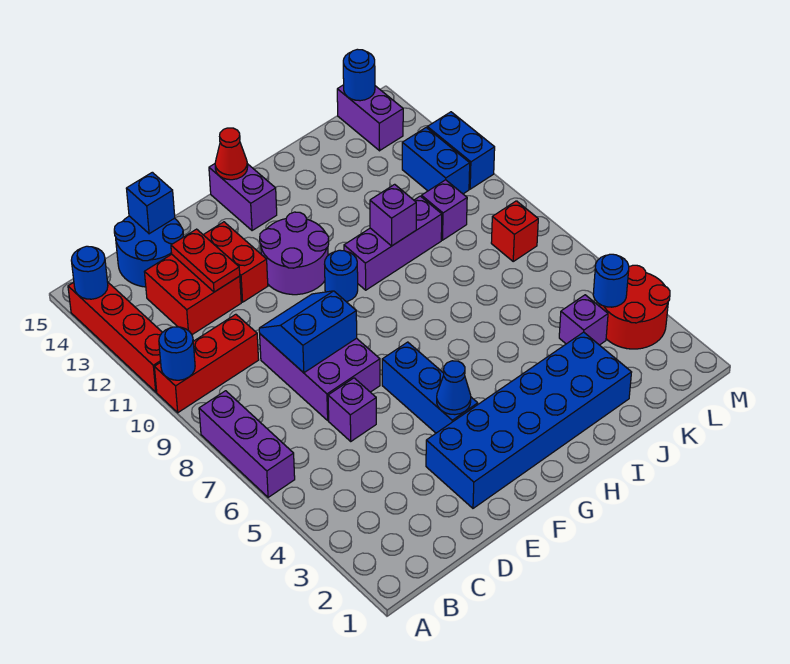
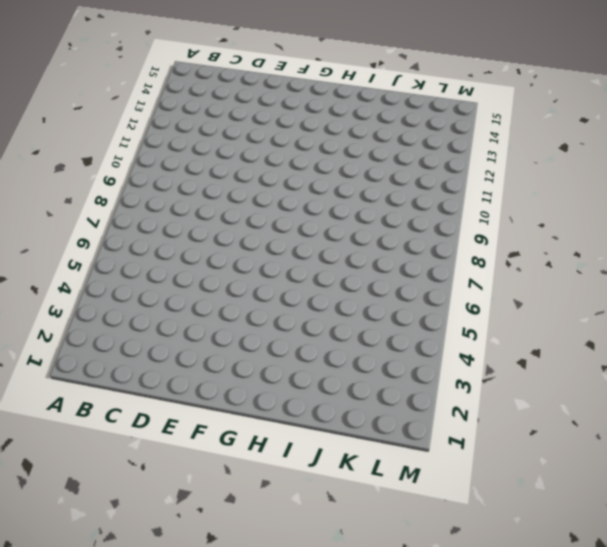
none -> purple brick A6:A8 level 1
none -> red brick A10:C10 level 1
none -> red brick A11:A14 level 1
none -> red brick C12:D13 level 1

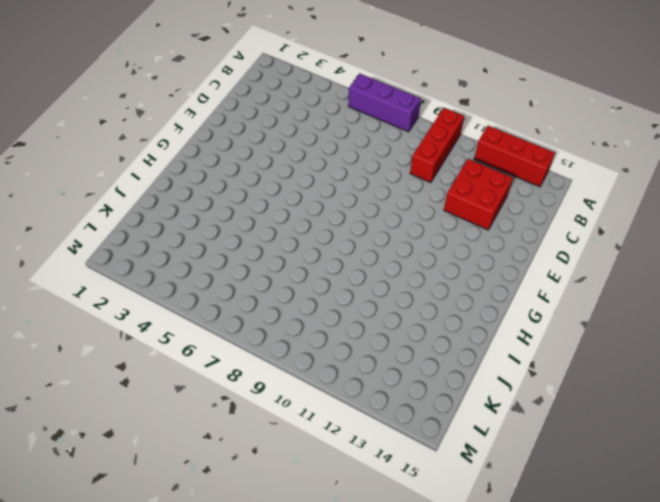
red brick A12:A14 level 1 -> red brick A11:A14 level 1
none -> blue round brick C14:D15 level 1
none -> purple brick D6 level 1
none -> purple brick D7:E9 level 1
none -> blue brick E2:J3 level 1

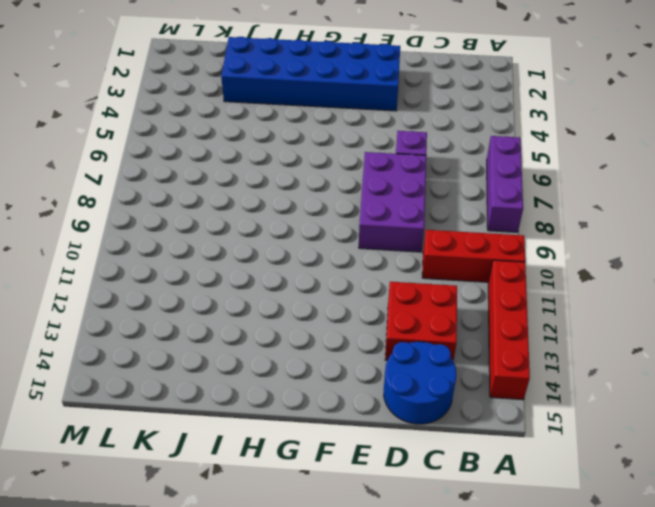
none -> red brick E12:E13 level 1
none -> blue brick F4:F6 level 1
none -> purple round brick F11:G12 level 1
none -> blue round brick G10 level 1

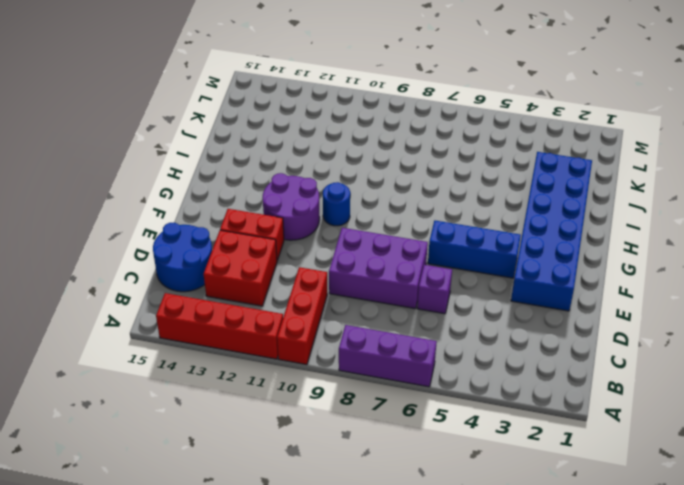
none -> purple brick G14:G15 level 1
none -> purple brick H10:J10 level 1
none -> purple brick K4 level 1
none -> purple brick K10 level 1

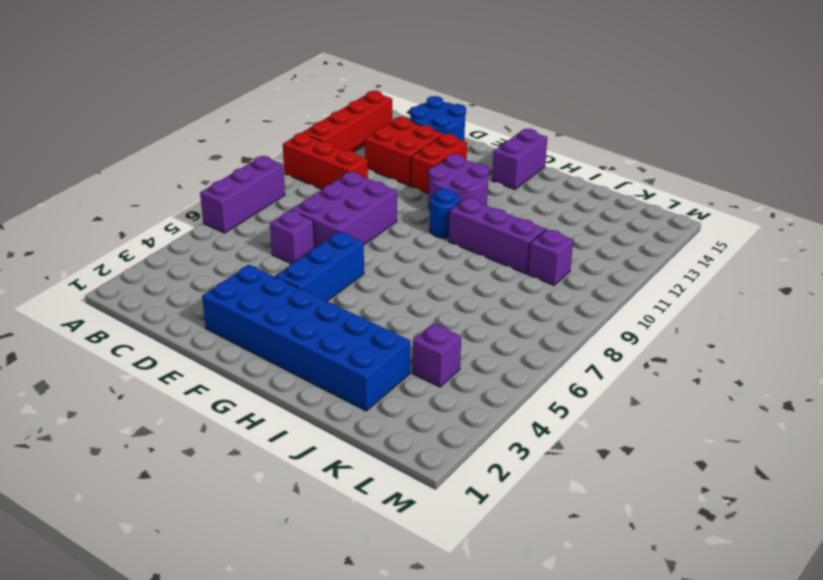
none -> red round brick L3:M4 level 1
none -> red brick L8 level 1
none -> blue brick L11:L12 level 1
none -> purple brick L14:L15 level 1

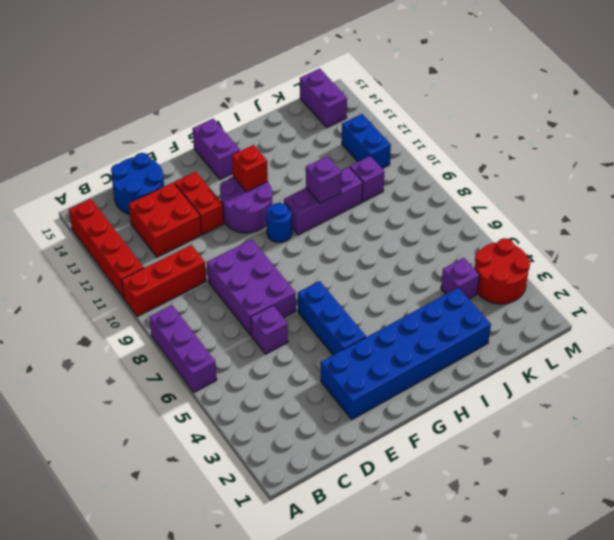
red brick G12 level 2 -> red brick L8 level 1
none -> blue brick M11:M12 level 1
none -> blue round brick A10 level 2
none -> blue round brick A14 level 2
none -> blue slope D8:E9 level 2 top 8

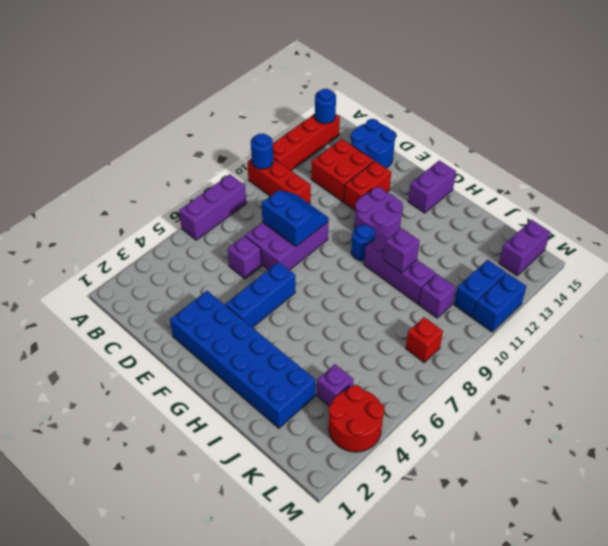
none -> red plate D12:D13 level 2
none -> blue brick D15 level 2
none -> blue cone F4 level 2
none -> red cone G15 level 2

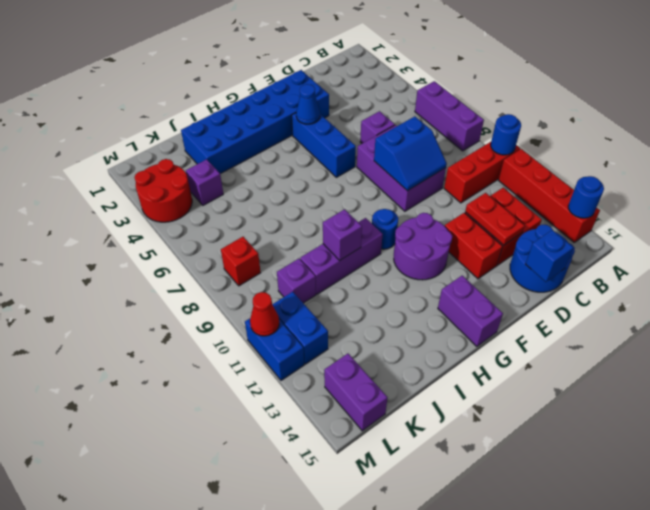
red cone M11 level 2 -> red cone G15 level 2
none -> blue round brick L4 level 2
none -> blue round brick L15 level 2

